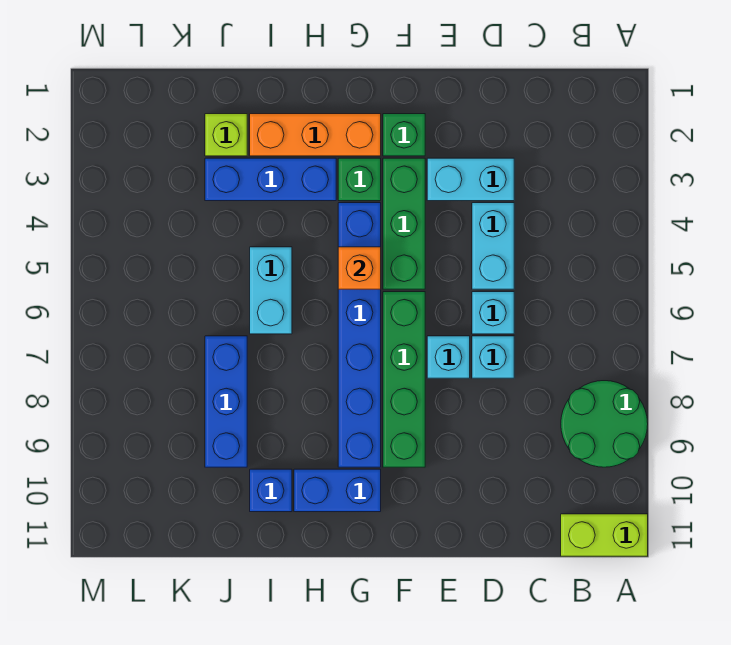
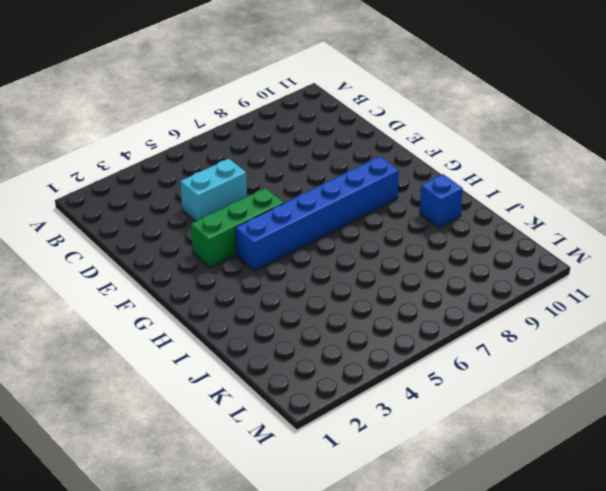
none -> green round brick A8:B9 level 1
none -> lime brick A11:B11 level 1
none -> cyan brick D3:E3 level 1

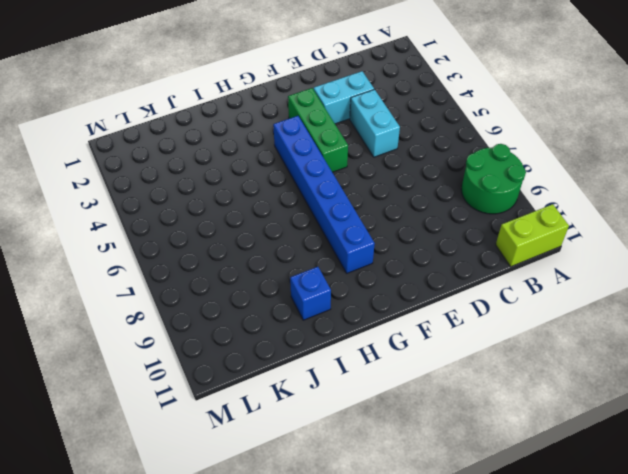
none -> cyan brick D6 level 1
none -> cyan brick D7 level 1
none -> cyan brick E7 level 1

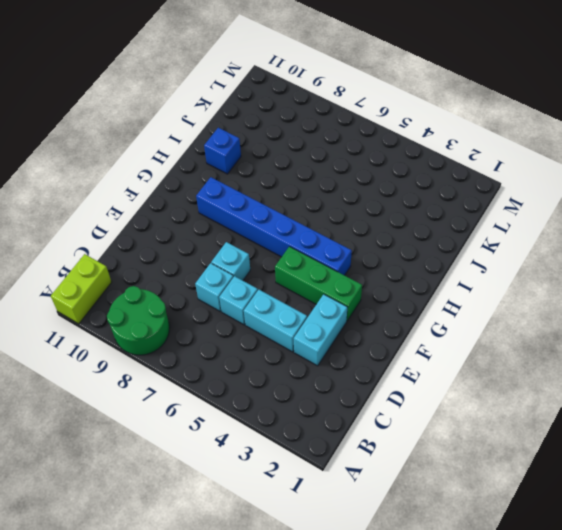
none -> green brick F2 level 1
none -> green brick F6:F9 level 1
none -> orange brick G2:I2 level 1

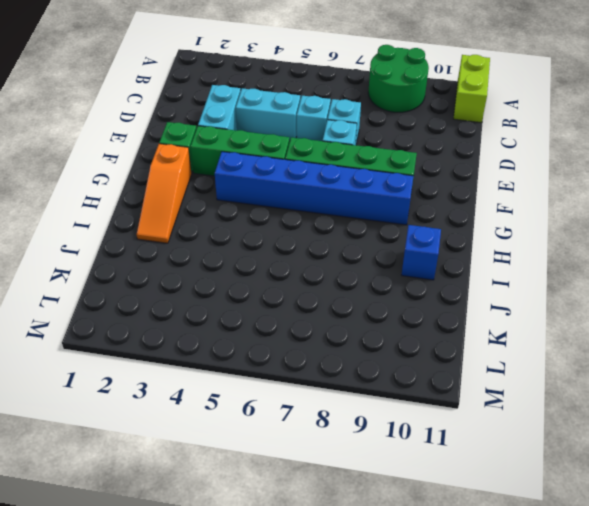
orange slope G2:I2 level 1 top G -> orange brick G2:I2 level 1
none -> green brick G3 level 1
none -> blue brick G10:H10 level 1
none -> blue brick H3:J3 level 1

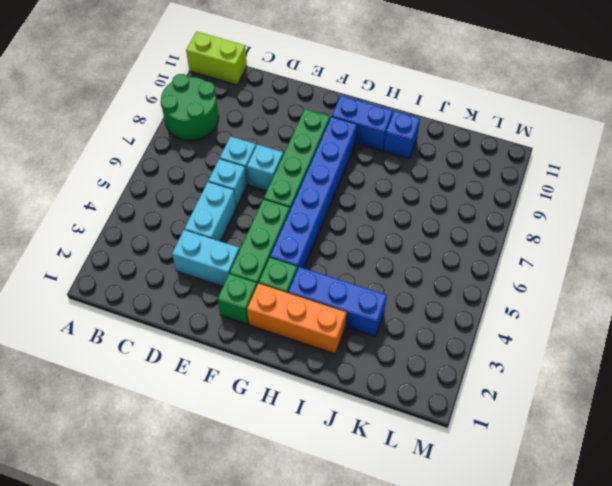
none -> cyan brick I5:I6 level 1
none -> lime brick J2 level 1
none -> blue brick J7:J9 level 1

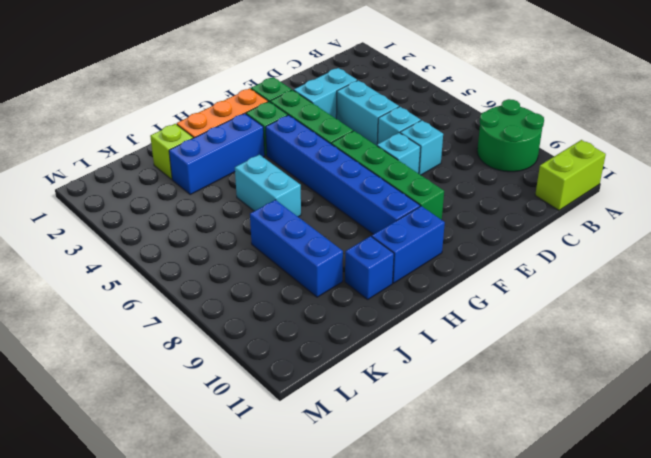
none -> orange brick G5 level 2

